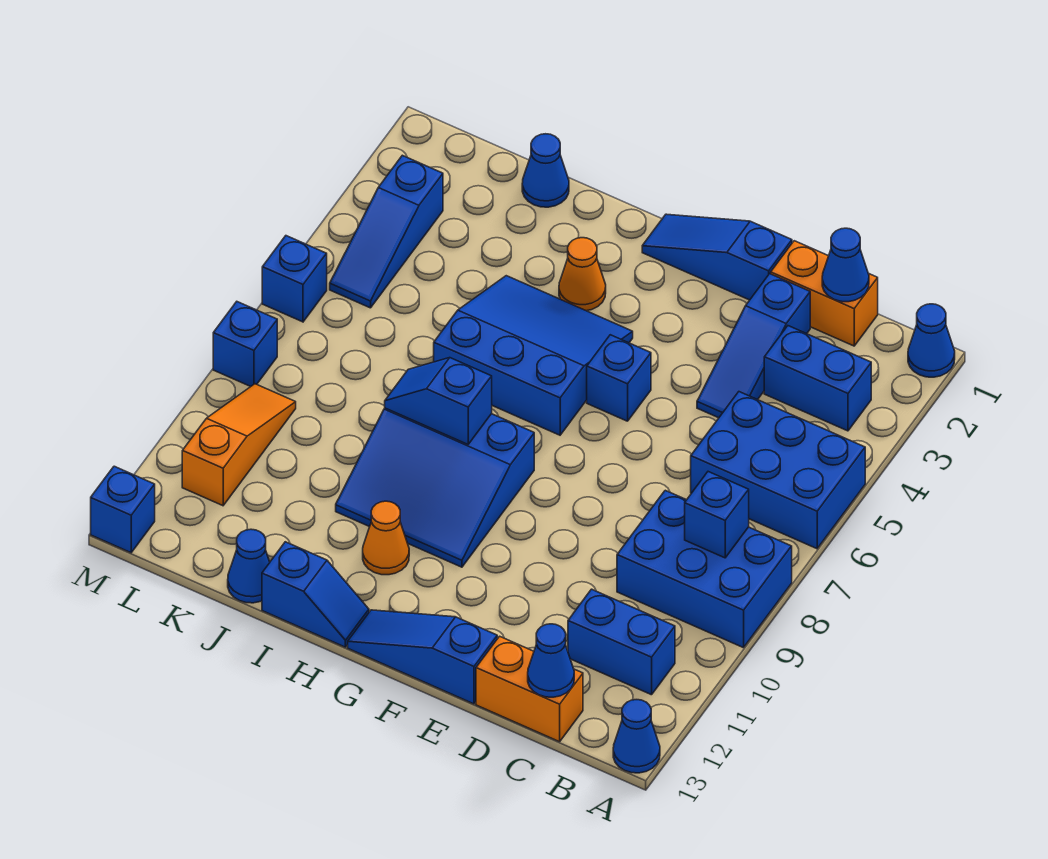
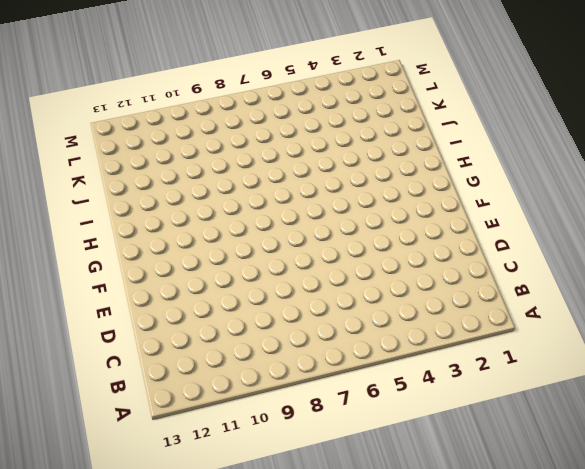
none -> blue cone A1 level 1
none -> blue brick A5:C6 level 1
none -> blue brick A8:C9 level 1

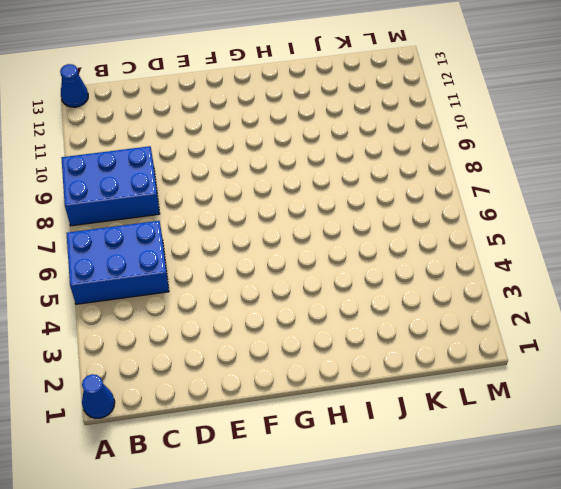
none -> blue brick B3:C3 level 1
none -> blue brick B11:C11 level 1
none -> orange brick C1:D1 level 1

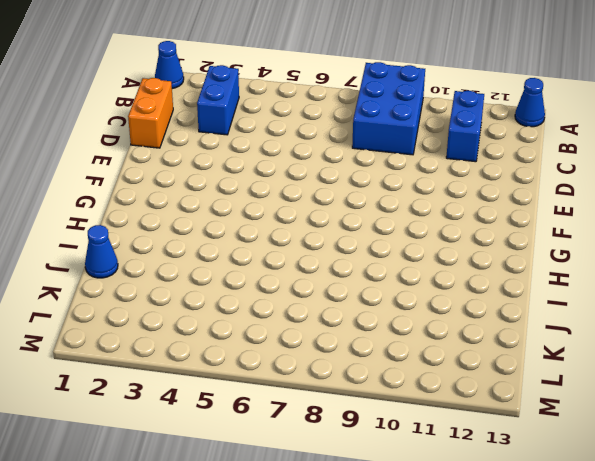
none -> blue brick A5:C6 level 1
none -> orange brick C13:D13 level 1
none -> blue slope D2:D4 level 1 top 2

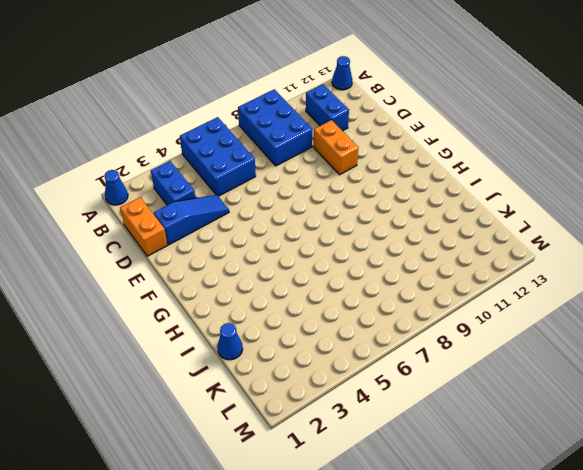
orange brick D10:E10 level 1 -> orange brick C13:D13 level 1
none -> blue slope E1:G1 level 1 top E
none -> blue slope E13:G13 level 1 top E
none -> blue brick F5 level 1

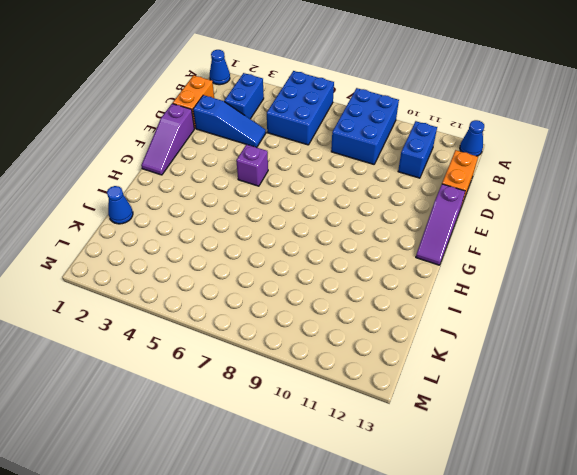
purple slope E1:G1 level 1 top E -> blue slope E1:G1 level 1 top E
purple slope E13:G13 level 1 top E -> blue slope E13:G13 level 1 top E
purple brick F5 level 1 -> blue brick F5 level 1
none -> blue slope G4:I6 level 1 top 6
none -> blue slope G8:I10 level 1 top 8
none -> orange cone H3 level 1

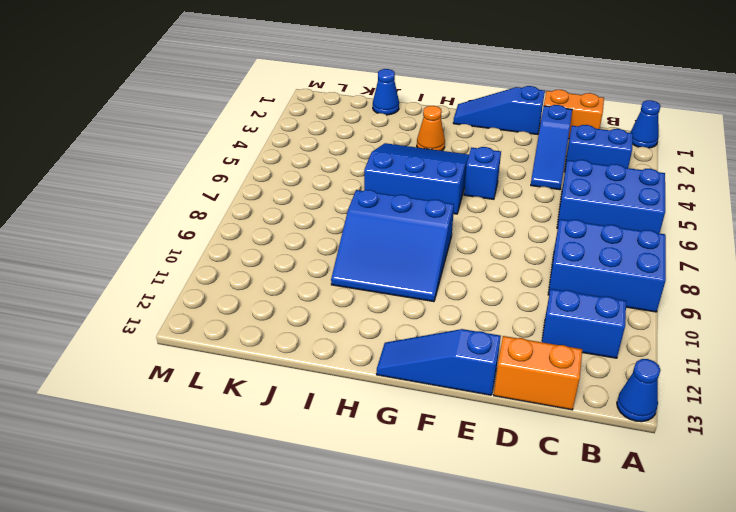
none -> orange cone H11 level 1
none -> blue slope H13:I13 level 1 top I
none -> blue cone J13 level 1

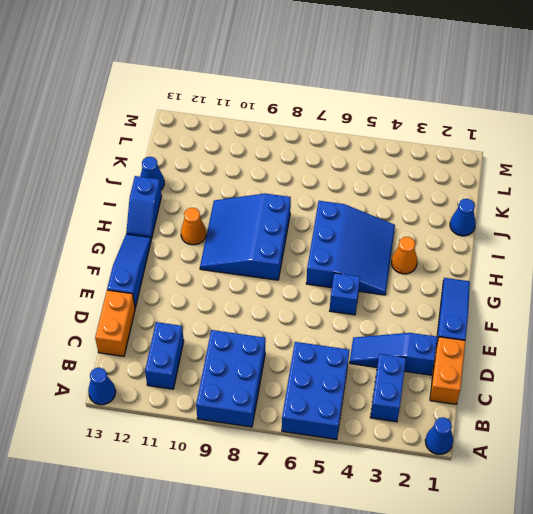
none -> blue slope L3:L5 level 1 top 3
none -> orange slope L9:L11 level 1 top 11
none -> blue brick M6 level 1

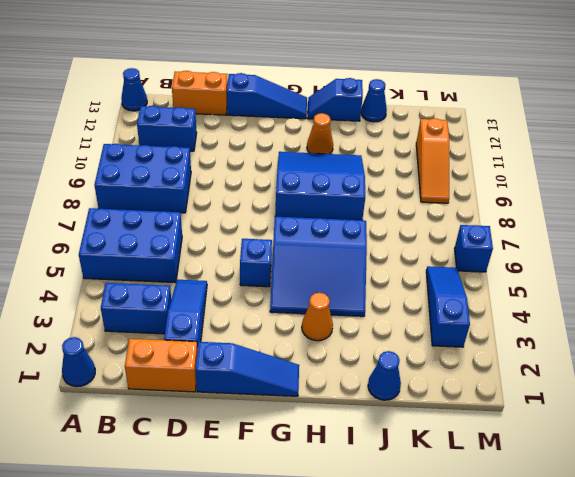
none -> blue brick M8 level 1
none -> blue brick M13 level 1
none -> blue brick B8 level 2

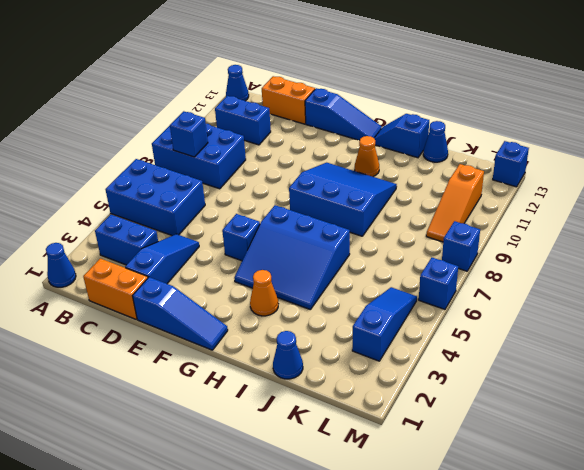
none -> blue cone C1 level 2
none -> blue cone C13 level 2
none -> blue slope H8:I8 level 2 top H

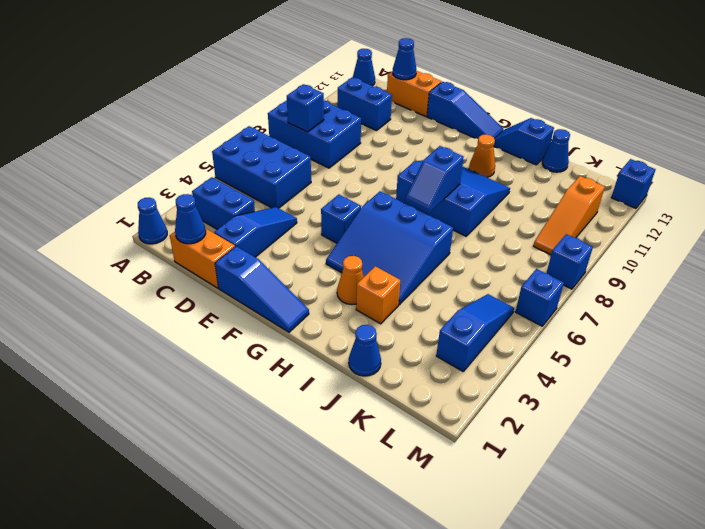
blue slope H7:H8 level 2 top 8 -> blue slope H8:I8 level 2 top H
orange brick I3 level 1 -> none

